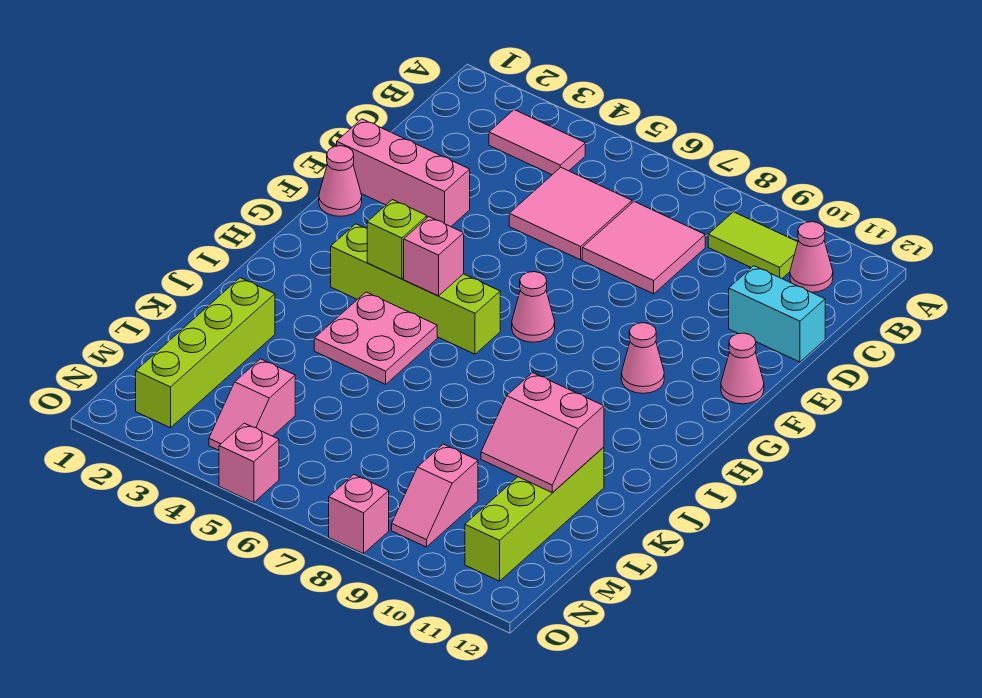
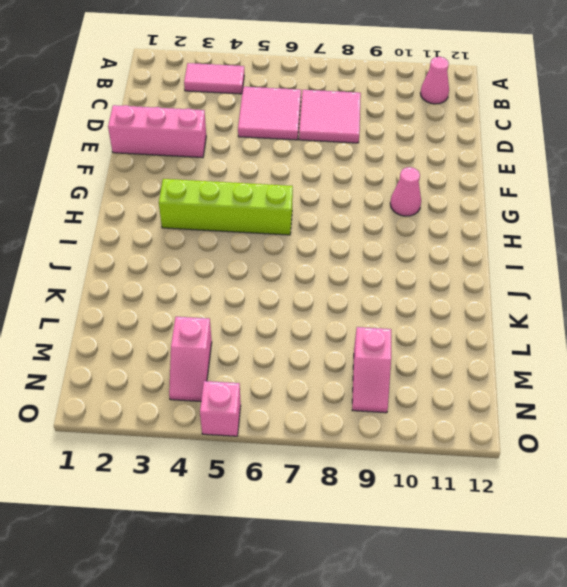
none -> lime tile B9:B10 level 1
none -> cyan brick D11:D12 level 1
none -> pink cone F1 level 1

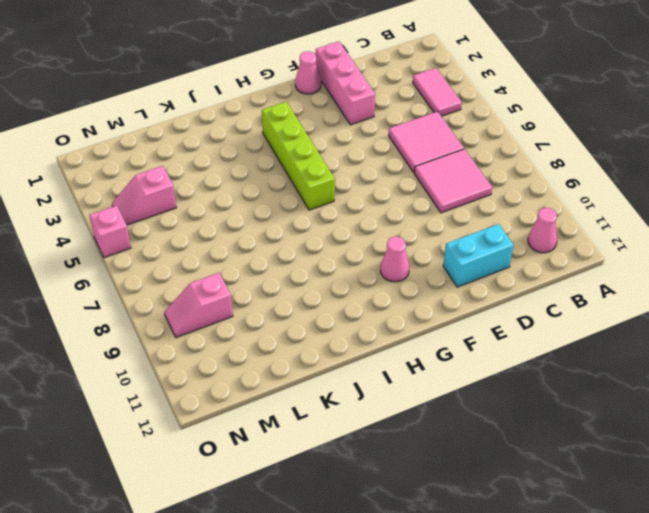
cyan brick D11:E11 level 1 -> cyan brick D11:D12 level 1
none -> lime tile B9:B10 level 1
none -> pink cone F12 level 1
none -> pink cone G7 level 1

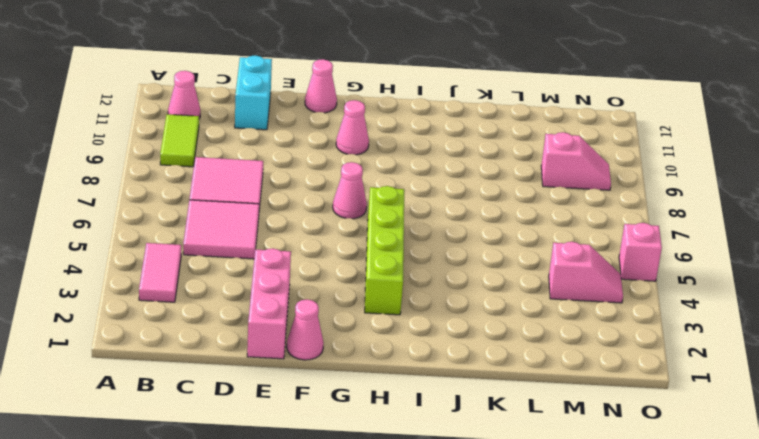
none -> pink plate I4:J5 level 1
none -> lime brick K2:N2 level 1
none -> lime brick K11:N11 level 1

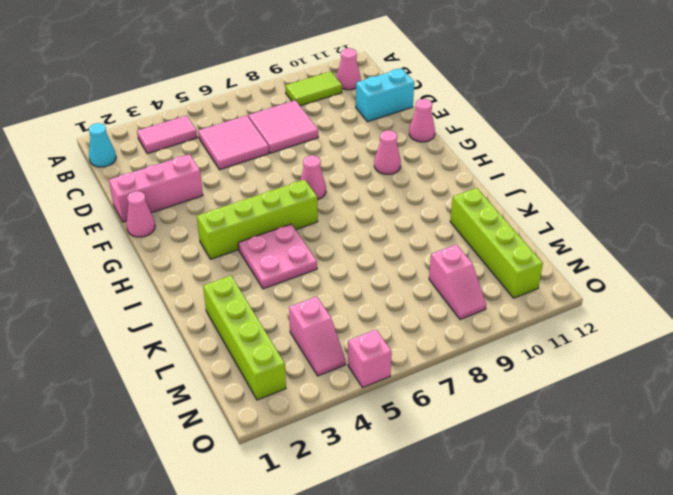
cyan cone B1 level 1 -> none
none -> pink brick O8 level 1
none -> lime brick H4 level 2
none -> pink brick H5 level 2

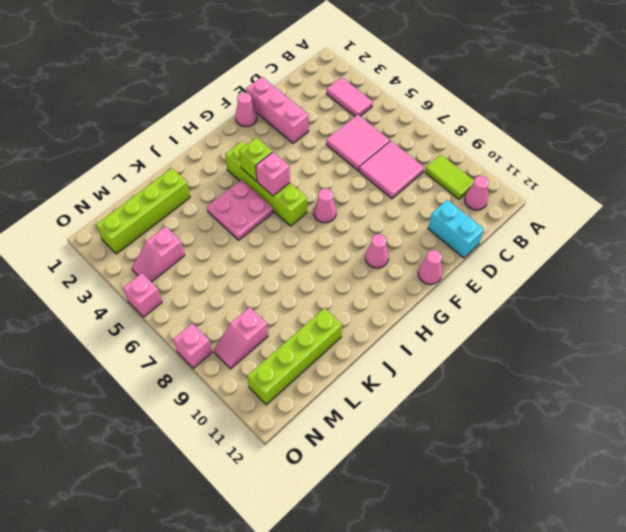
none -> pink slope K10:L11 level 2 top K

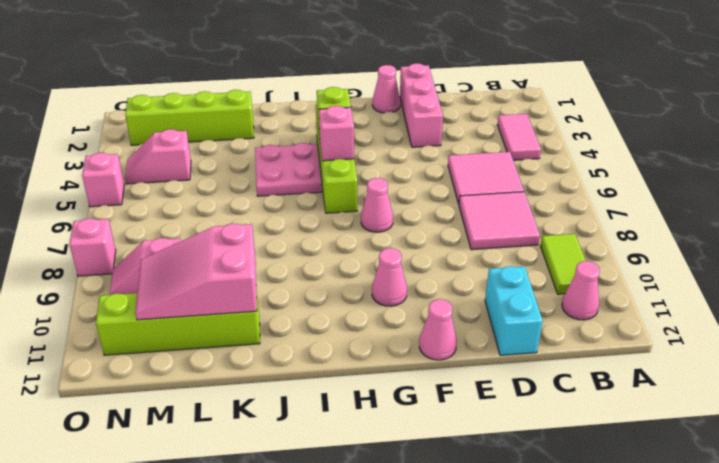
pink slope K10:M11 level 2 top K -> pink slope K10:L11 level 2 top K

